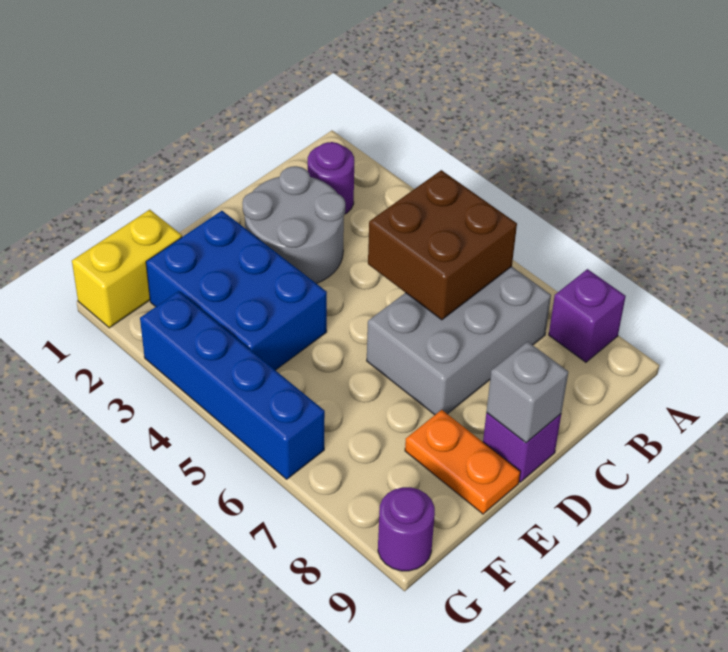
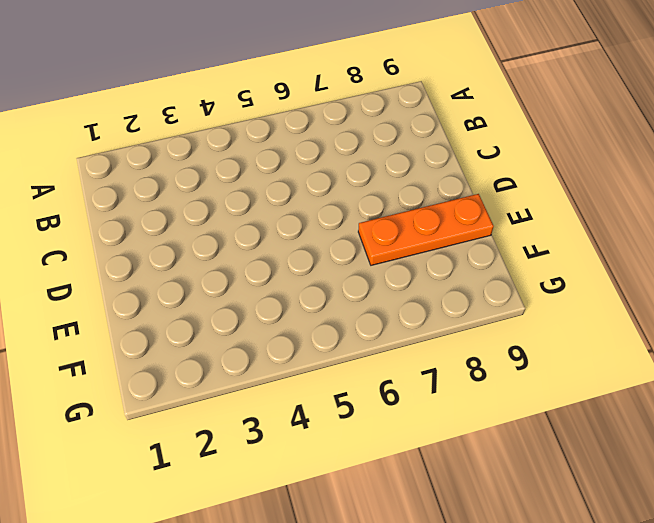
orange plate E7:E9 level 1 -> orange plate E8:E9 level 1
none -> purple brick A8 level 1
none -> purple round brick B2 level 1
none -> grey brick B6:D7 level 1

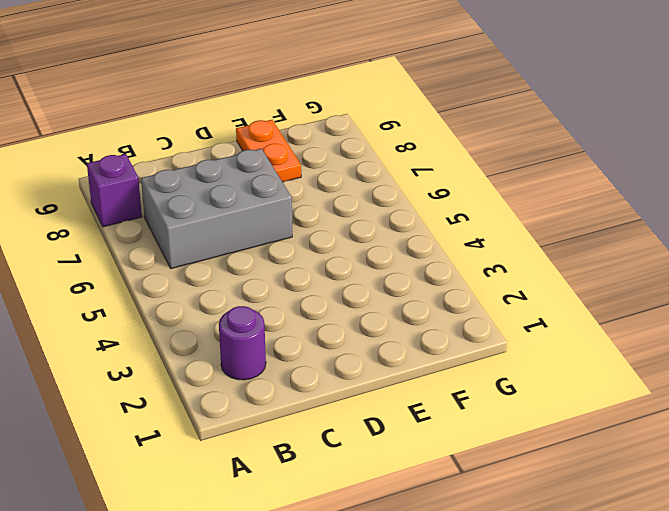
none -> grey round brick C2:D3 level 1
none -> purple brick D9 level 1
none -> blue brick E2:F4 level 1

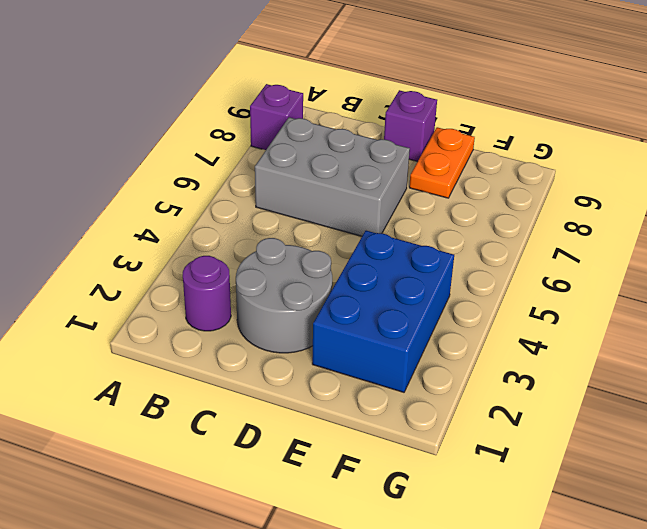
none -> yellow brick F1:G1 level 1
none -> blue brick G3:G6 level 1
none -> purple round brick G9 level 1

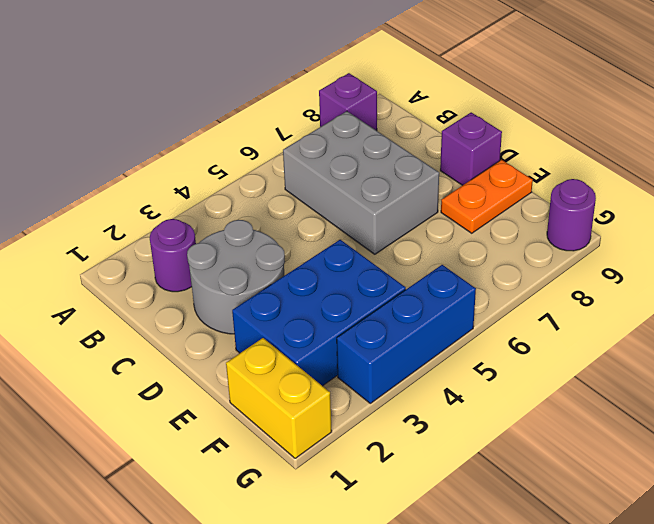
blue brick G3:G5 level 1 -> blue brick G3:G6 level 1
none -> brown brick B5:C6 level 2
none -> grey brick D9 level 2

